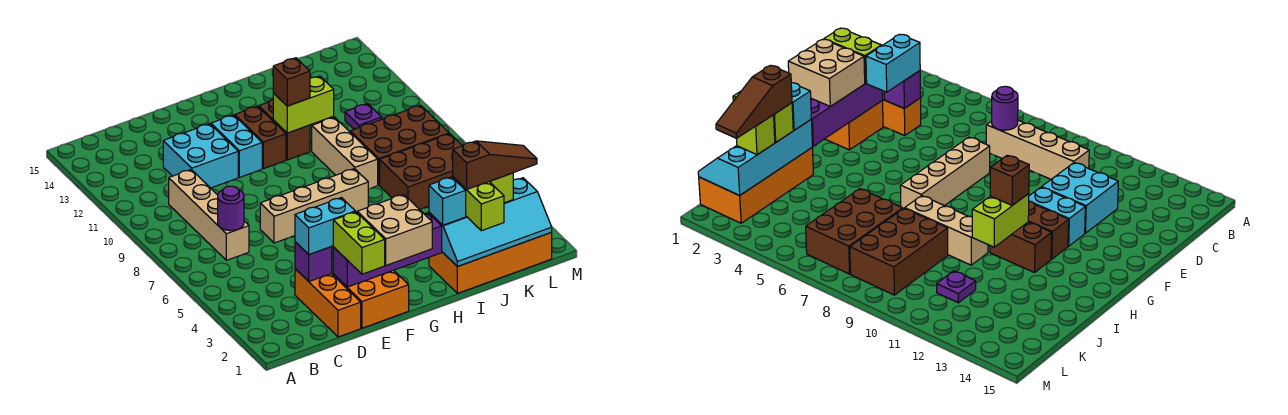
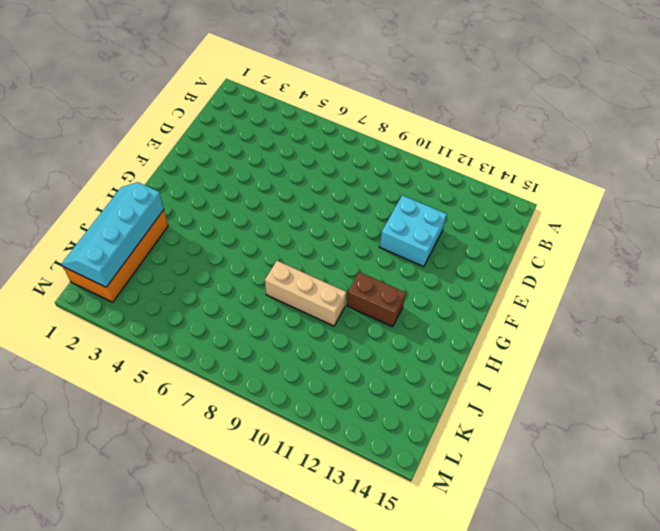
none -> tan brick C7:C10 level 1
none -> orange brick D1:D3 level 1
none -> orange brick E1:F2 level 1

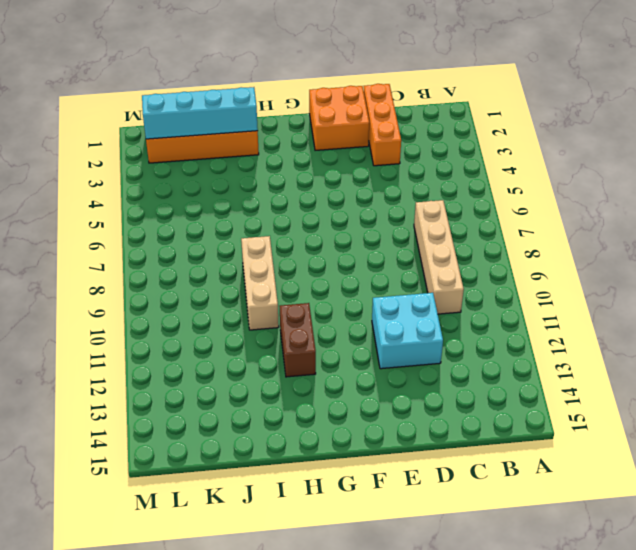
none -> tan brick E7:H7 level 1
none -> cyan brick F11:F12 level 1
none -> brown brick G11:G12 level 1

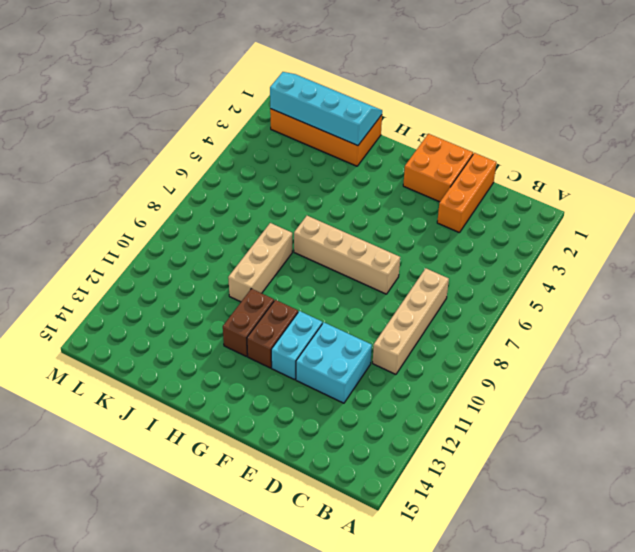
none -> brown brick J6:L7 level 1
none -> brown brick J8:L9 level 1
none -> purple plate K11 level 1

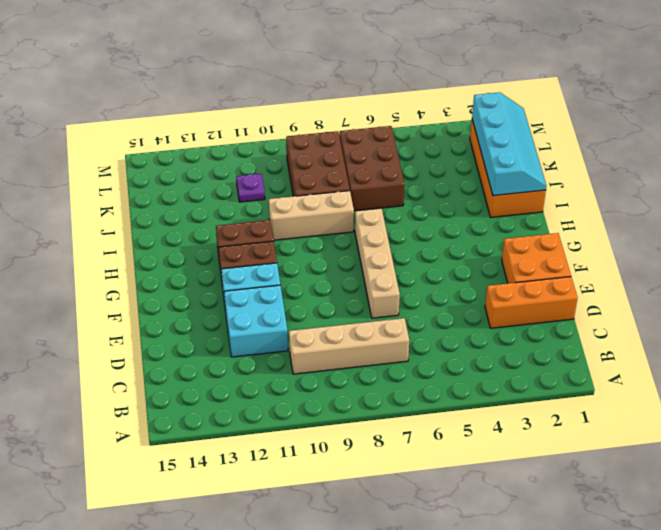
none -> purple round brick C7 level 2
none -> purple brick D3 level 2
none -> purple brick E2:H2 level 2

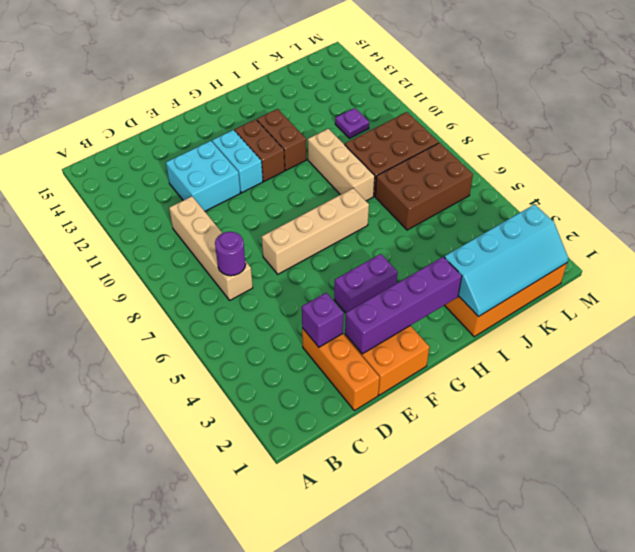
purple brick F4:G4 level 1 -> none
none -> lime brick H11:I11 level 2
none -> cyan brick D3:E3 level 3
none -> lime brick E1:E2 level 3

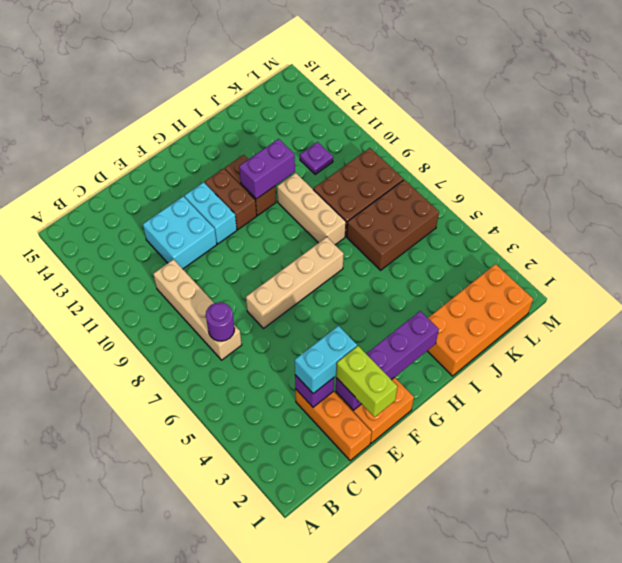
purple brick H11:I11 level 2 -> lime brick H11:I11 level 2
none -> cyan slope I1:L2 level 2 top 2
none -> tan brick F1:G2 level 3
none -> brown brick H11 level 3

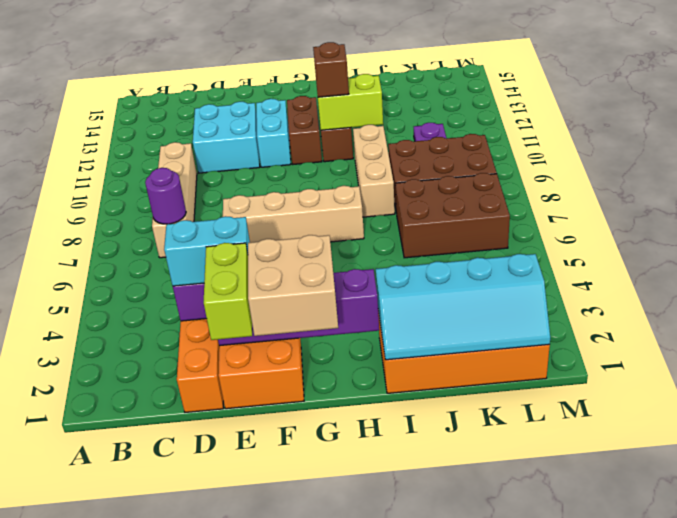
none -> cyan brick I2 level 3
none -> lime brick J1:J2 level 3
none -> lime brick K2 level 3

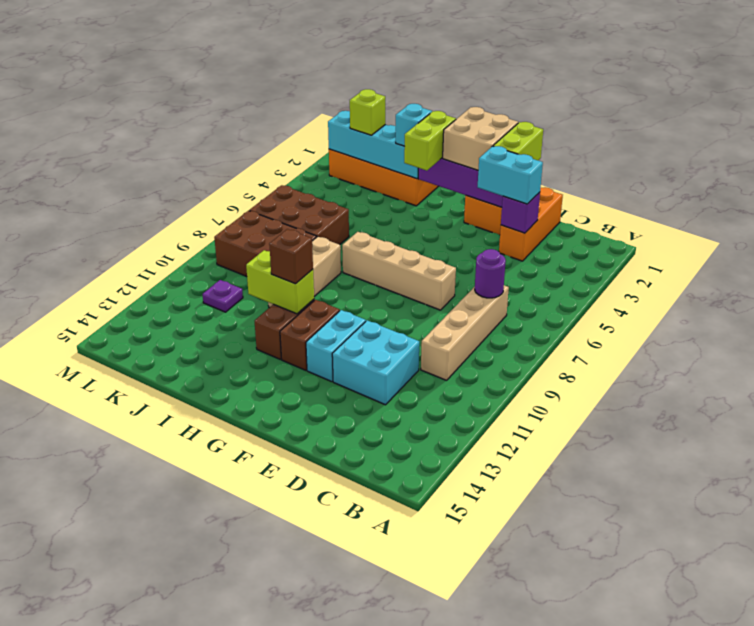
lime brick H2:H3 level 3 -> lime brick J1:J2 level 3
none -> brown slope J2:L2 level 4 top J

